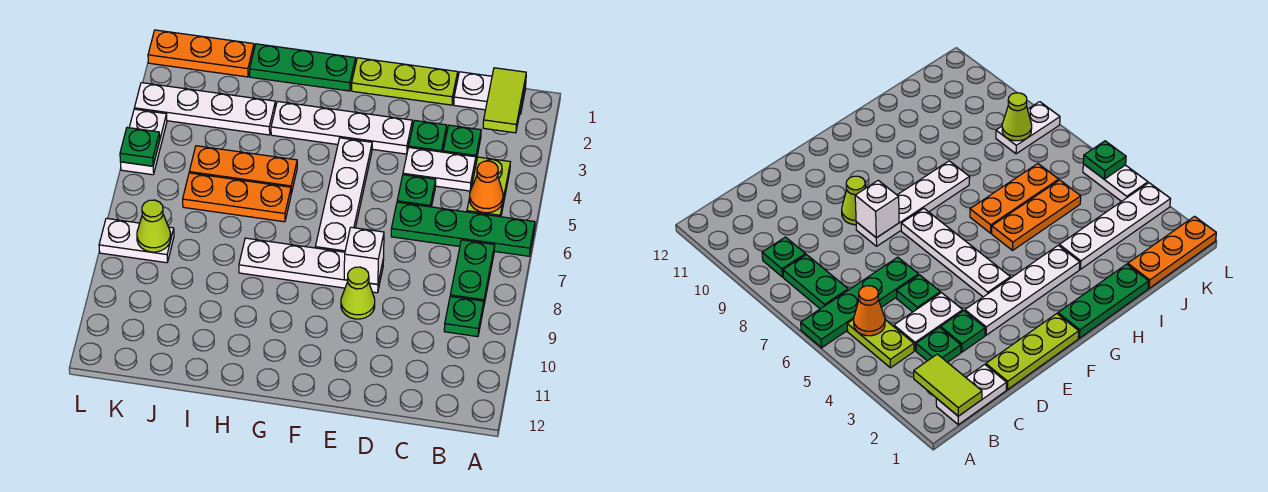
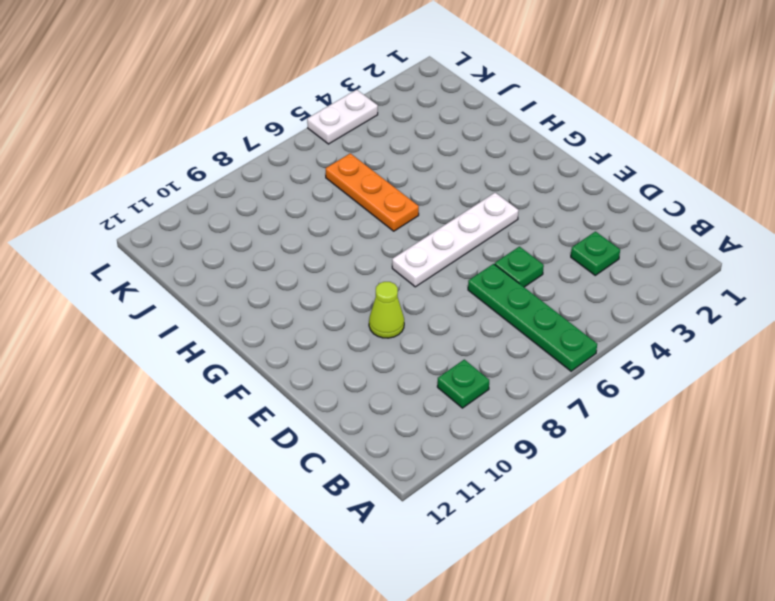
none -> white plate B1:C1 level 1
none -> lime plate B4:B5 level 1
none -> green plate B7:B8 level 1

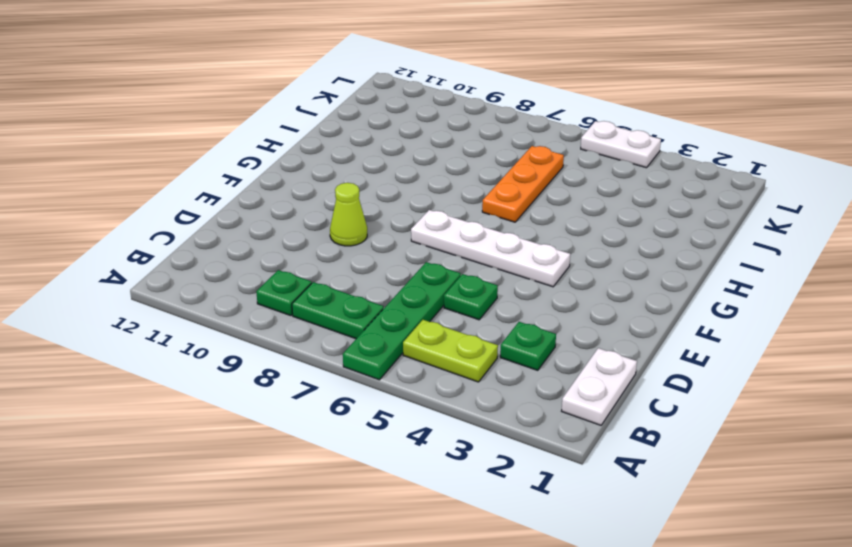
none -> white plate C4:D4 level 1
none -> lime plate D1:F1 level 1
none -> green plate D3 level 1

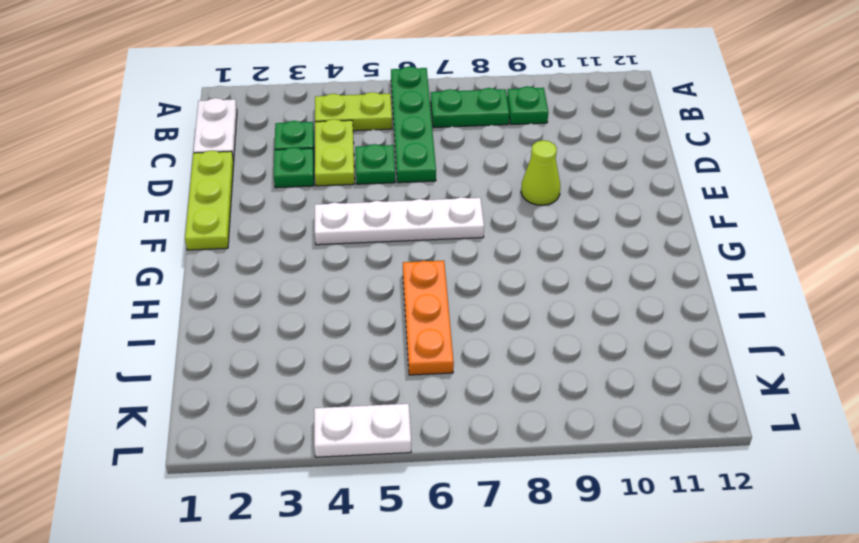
lime plate C4:D4 level 1 -> white plate C4:D4 level 1
none -> white plate E3:H3 level 1
none -> white plate E8:H8 level 1
none -> green plate G1:I1 level 1

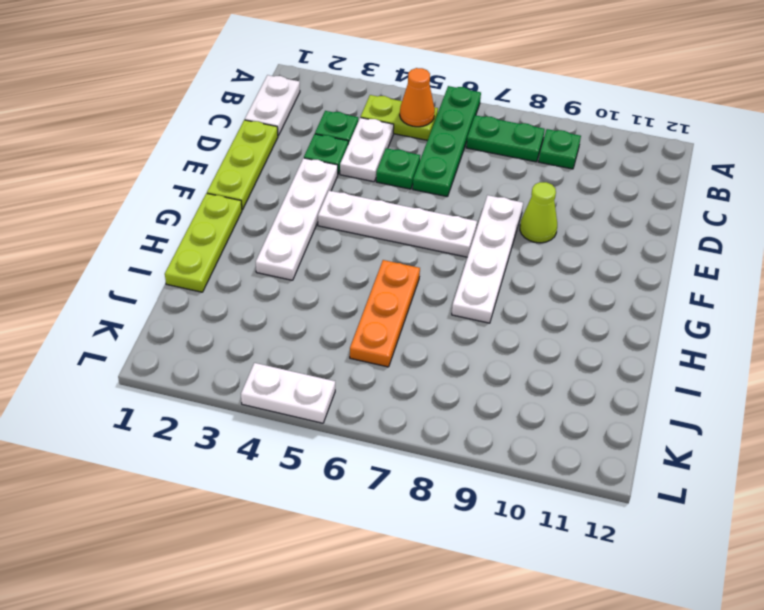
lime plate G1:I1 level 1 -> green plate G1:I1 level 1
none -> orange plate H5:J5 level 1
none -> white plate I3:L3 level 1
none -> orange plate J1:L1 level 1

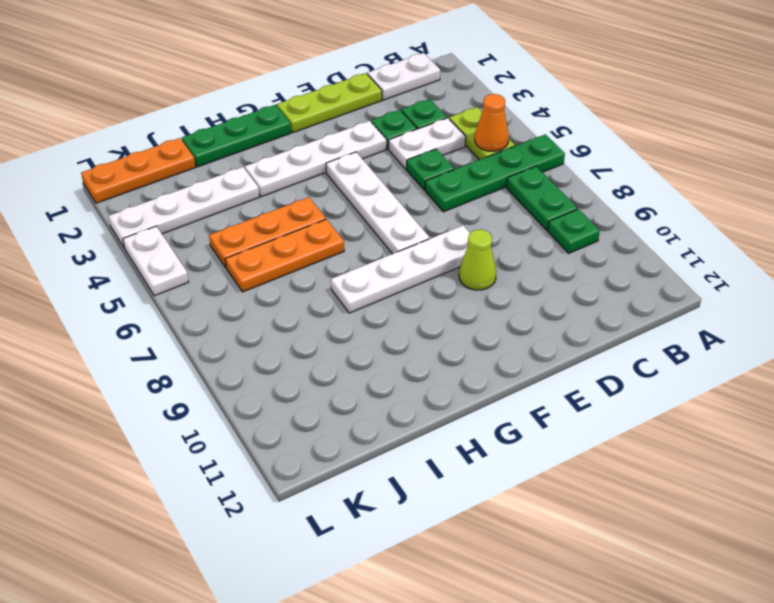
none -> white plate K8:L8 level 1
none -> lime tile B1:B2 level 2
none -> white brick E8 level 2

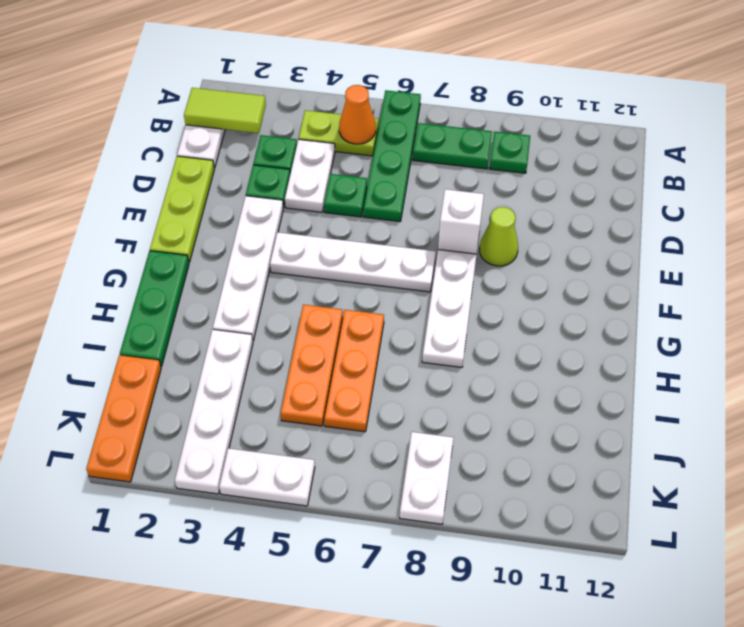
none -> lime cone K8 level 2
none -> green plate L5 level 2

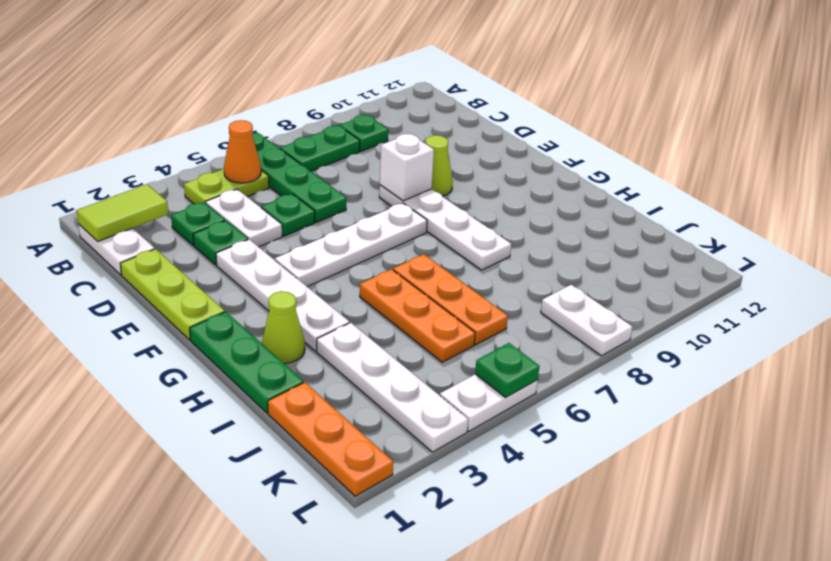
lime cone H2 level 1 -> lime cone K8 level 2

